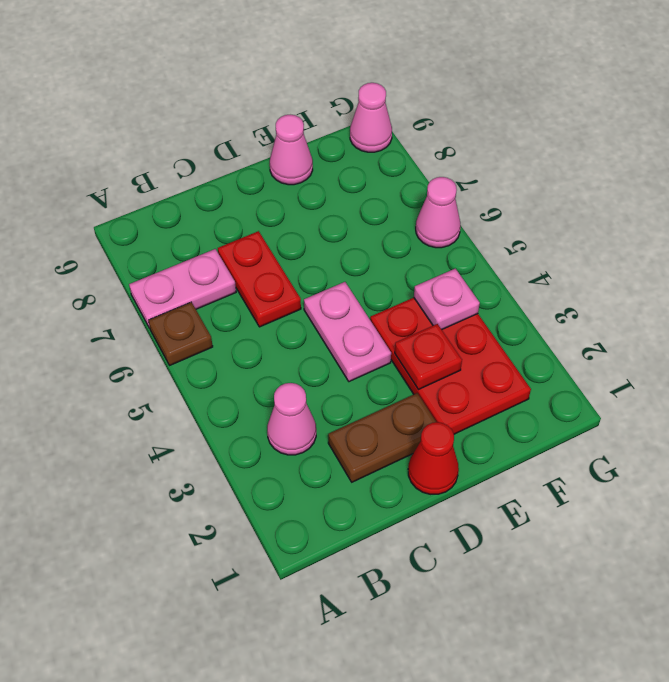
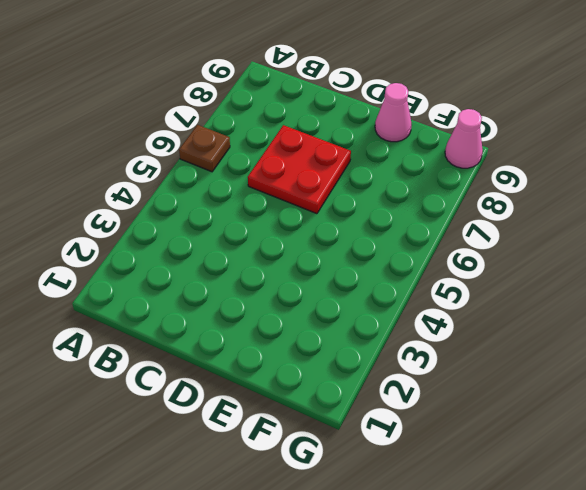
red plate C6:D7 level 1 -> red plate C6:C7 level 1
none -> pink plate A7:B7 level 1
none -> pink cone B3 level 1
none -> brown plate C2:D2 level 1

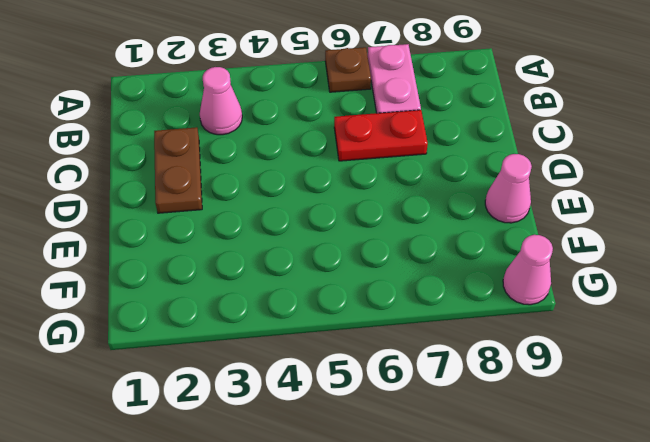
none -> red cone D1 level 1
none -> pink plate D4:D5 level 1
none -> red plate E2:F4 level 1

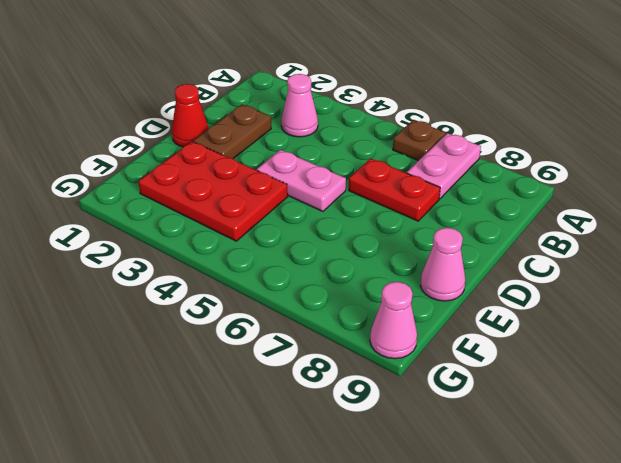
none -> pink cone G6 level 1
none -> red plate E3 level 2
none -> pink plate F4 level 2

